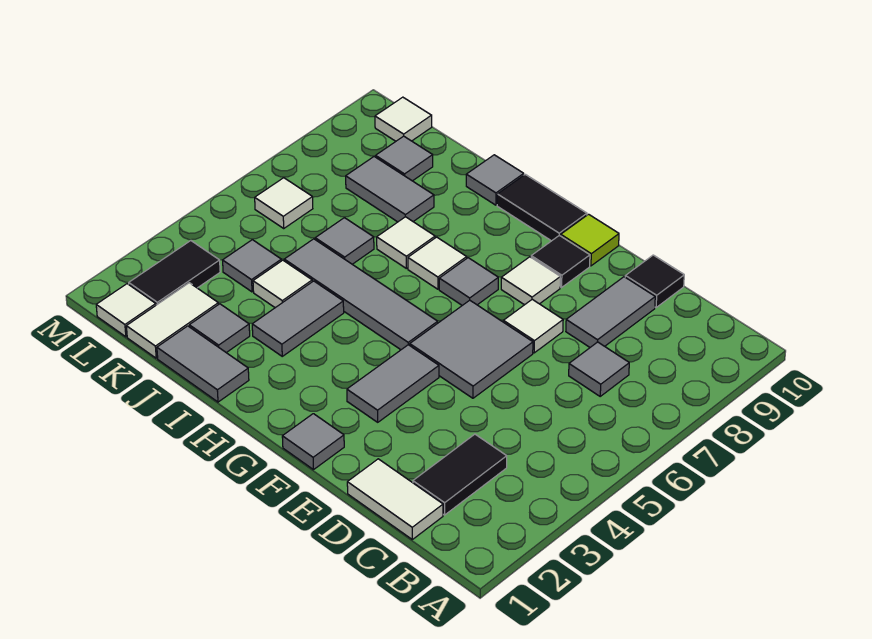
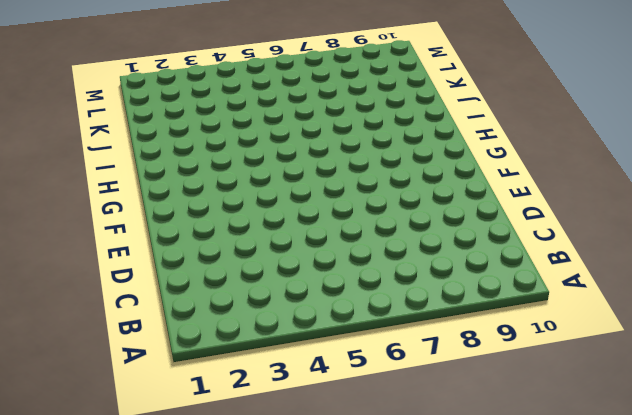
none -> white tile C1:D1 level 1
none -> black tile C2:C3 level 1
none -> grey tile C7 level 1
none -> grey tile D8:D9 level 1

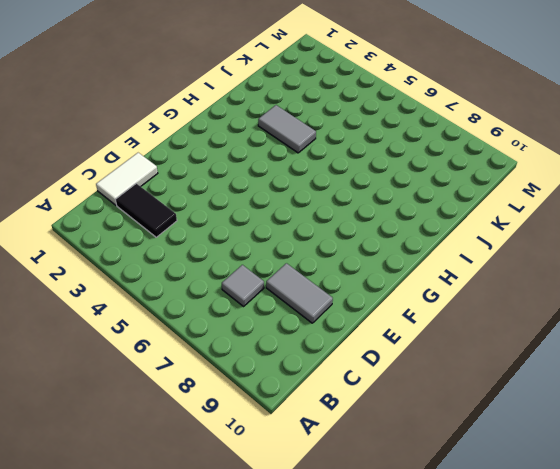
none -> black tile D10 level 1
none -> grey tile E5:F6 level 1
none -> white tile E7 level 1
none -> grey tile F1 level 1

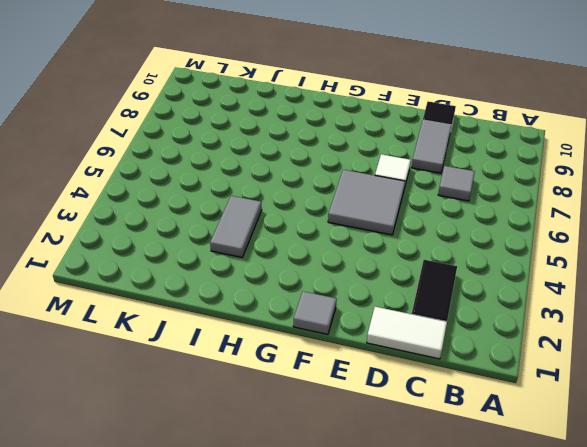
none -> grey tile F3:F4 level 1
none -> white tile F8 level 1
none -> black tile F9 level 1
none -> lime tile F10 level 1

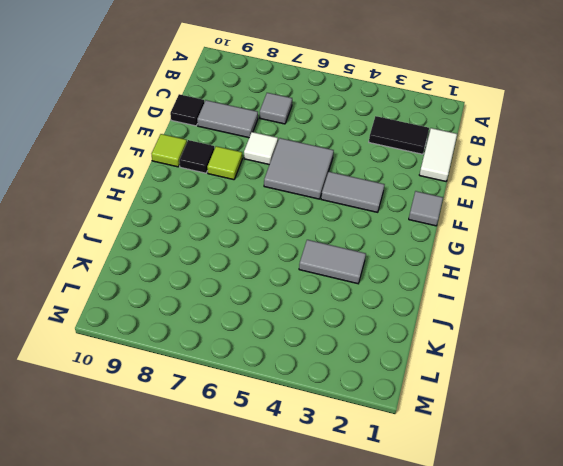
lime tile F8 level 1 -> white tile F8 level 1
none -> grey tile G5:J5 level 1
none -> grey tile G7 level 1
none -> black tile G10:H10 level 1
none -> white tile H7 level 1

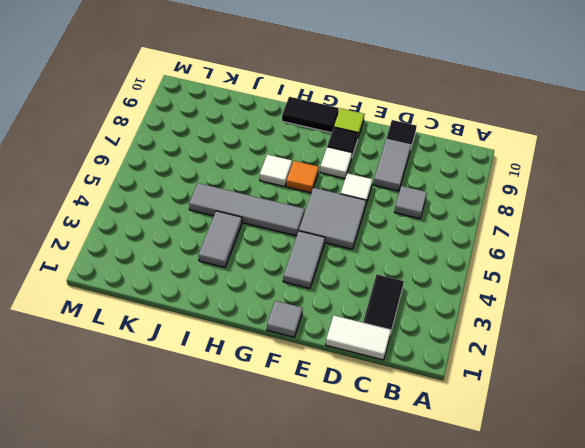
orange tile G7 level 1 -> grey tile G7 level 1
none -> grey tile I1:J1 level 1
none -> white tile I7 level 1
none -> grey tile I10 level 1
none -> grey tile J2 level 1

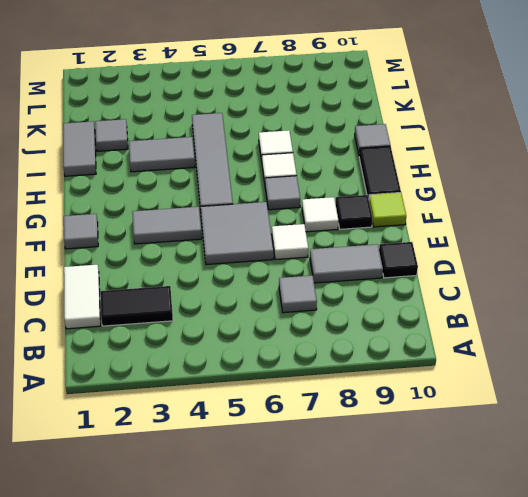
none -> white tile J4 level 1
none -> grey tile J6 level 1
none -> grey tile J8:K8 level 1
none -> white tile K1:K2 level 1

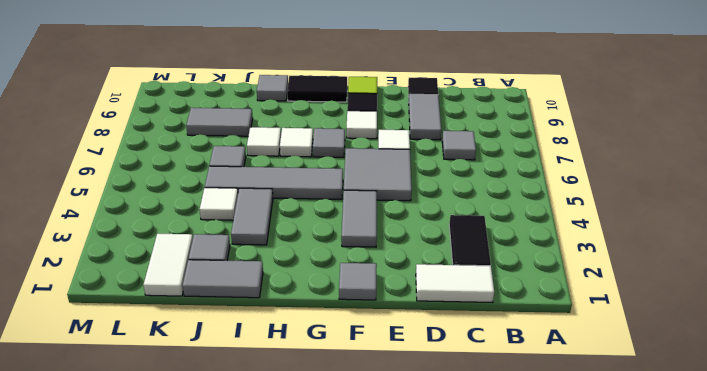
none -> grey tile K4 level 1
none -> grey tile K9 level 1
none -> white tile L1 level 1
none -> black tile L2:L3 level 1

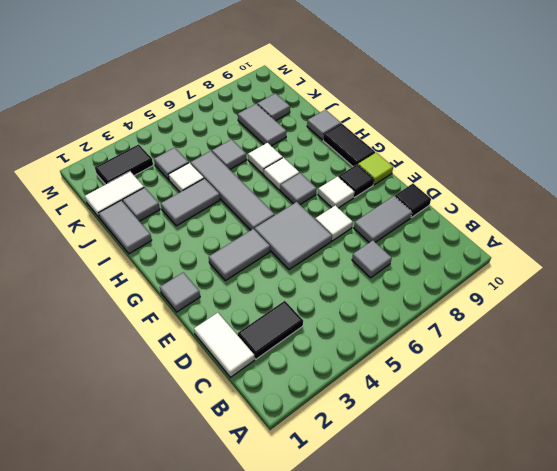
none -> white tile L1 level 1
none -> white tile L6 level 1
none -> white tile L10 level 1

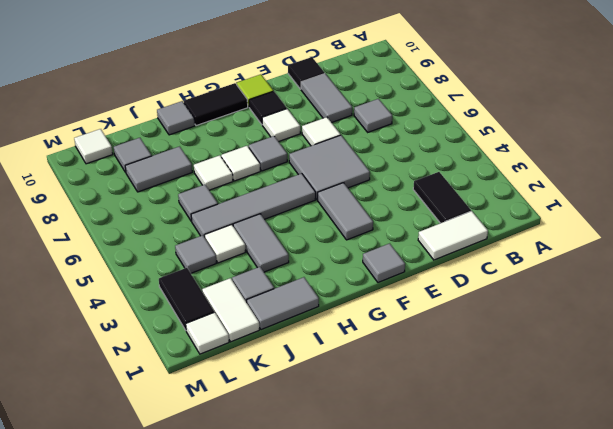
none -> white tile L6 level 1

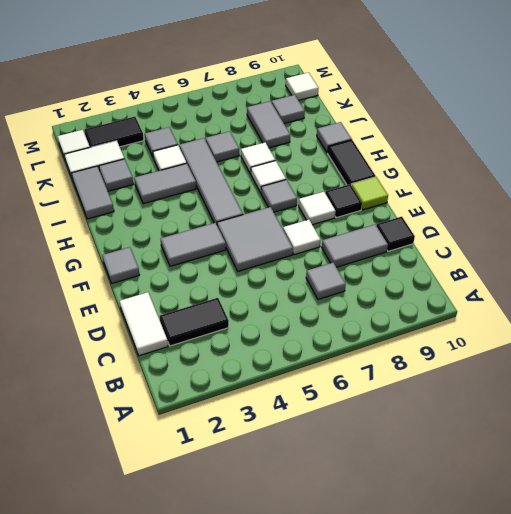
none -> white tile L6 level 1

